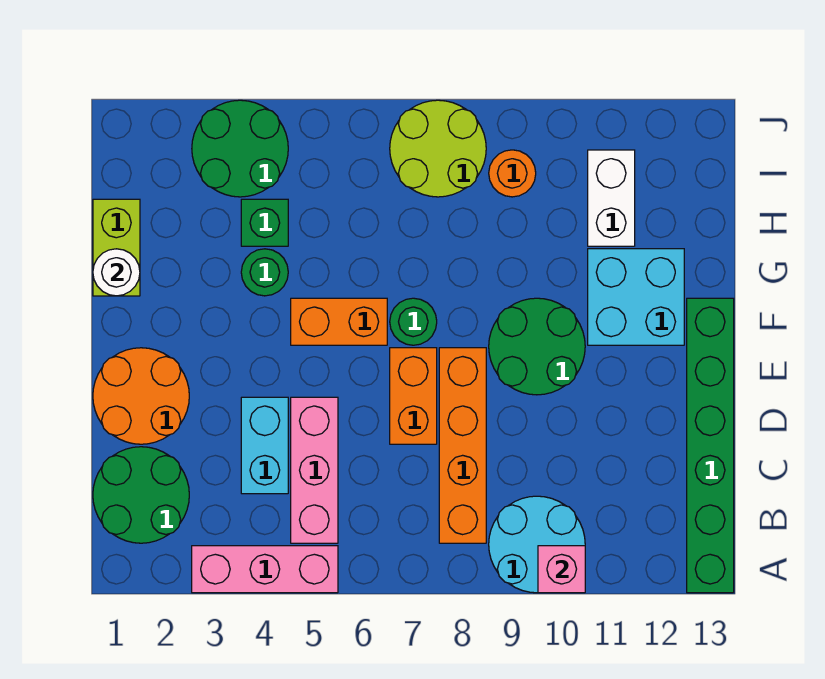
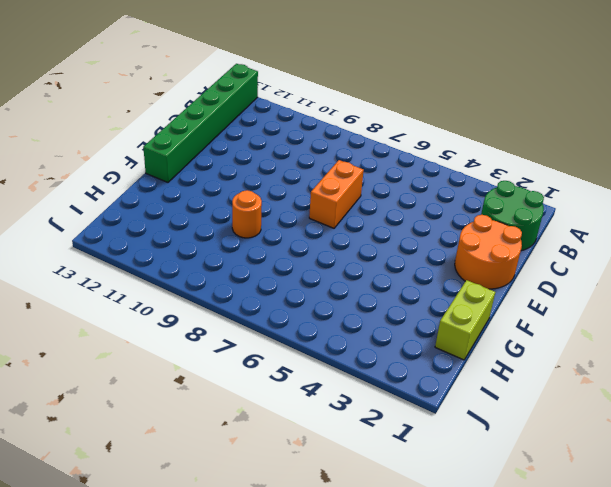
orange round brick G9 level 1 -> orange round brick I9 level 1
none -> pink brick A3:A5 level 1
none -> cyan round brick A9:B10 level 1
none -> pink brick B5:D5 level 1

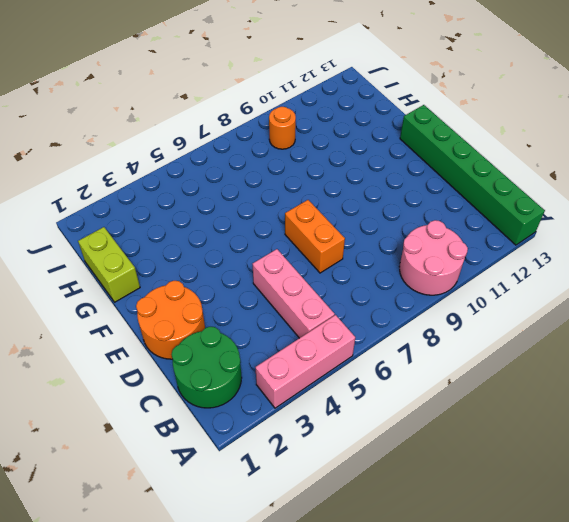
pink round brick A9:B10 level 1 -> cyan round brick A9:B10 level 1
none -> orange brick B8:E8 level 1
none -> cyan brick C4:D4 level 1
none -> green round brick E9:F10 level 1

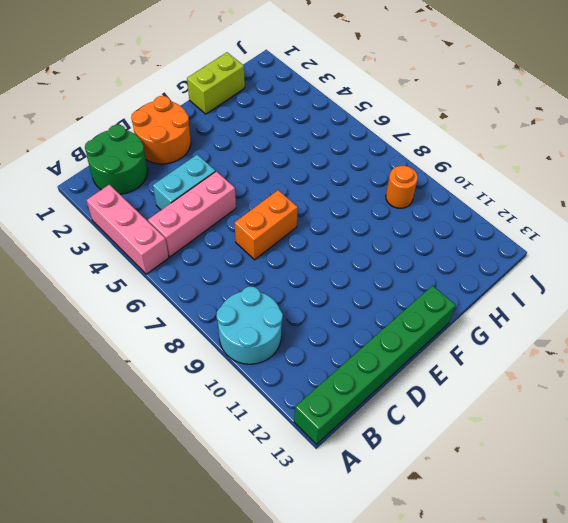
none -> orange brick B8:E8 level 1
none -> green round brick E9:F10 level 1
none -> orange brick F5:F6 level 1

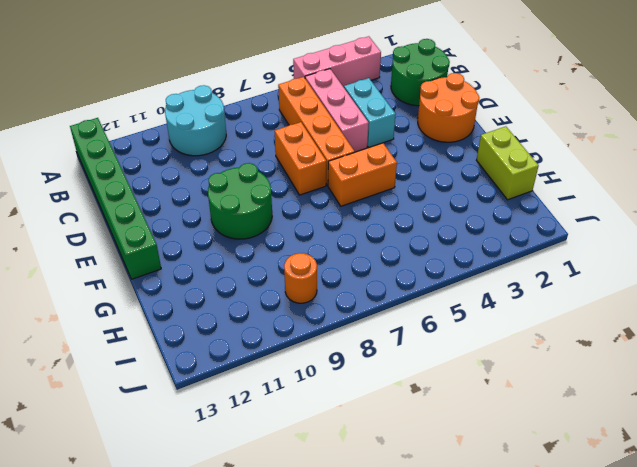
orange brick B6:E6 level 1 -> orange brick B8:E8 level 1
none -> green round brick F7 level 1
none -> cyan brick F11:G12 level 1
none -> green round brick G4 level 1

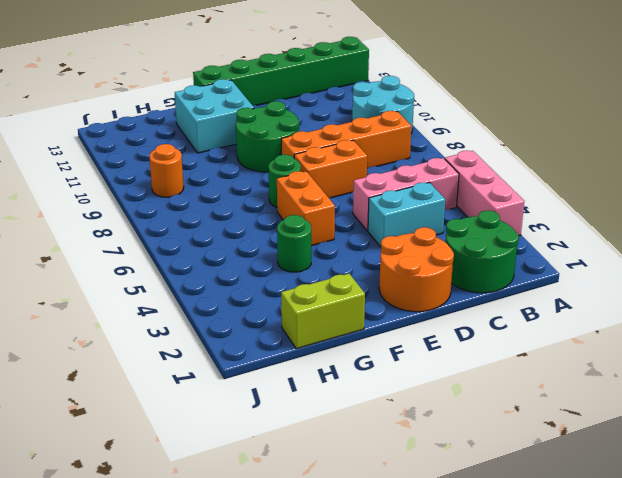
none -> green brick H4 level 1
none -> white brick H11:I11 level 1
none -> green round brick I3:J4 level 1

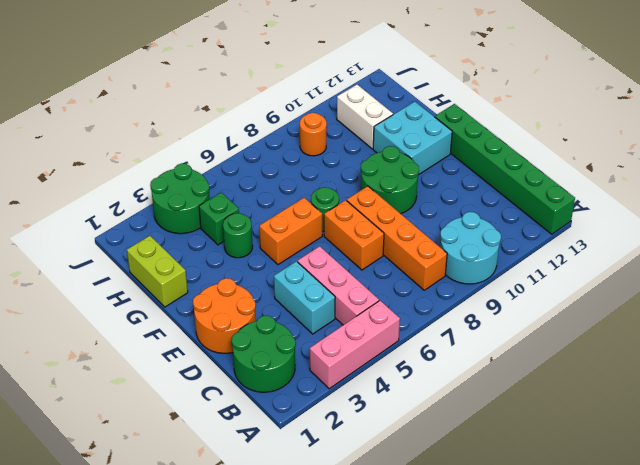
none -> lime round brick I7:J8 level 1
none -> pink brick A10 level 2
none -> white round brick G1 level 2

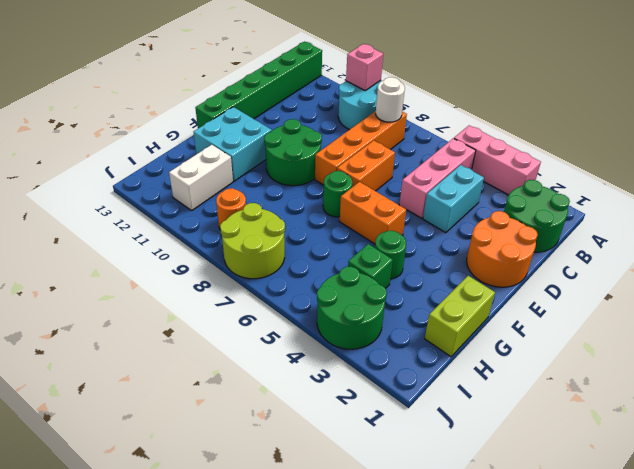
white round brick B8 level 2 -> white round brick G1 level 2

